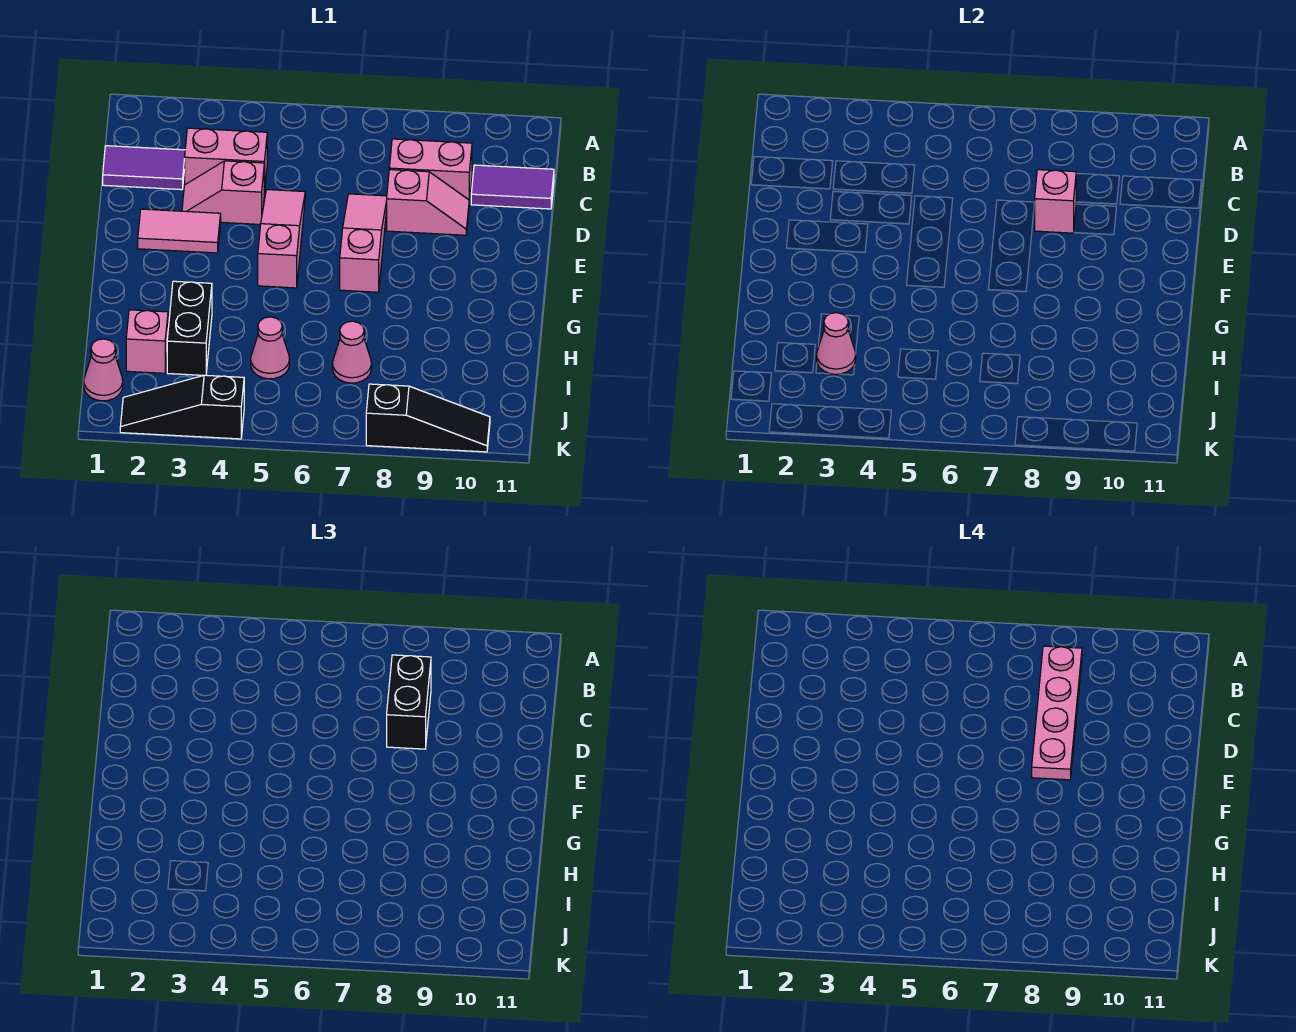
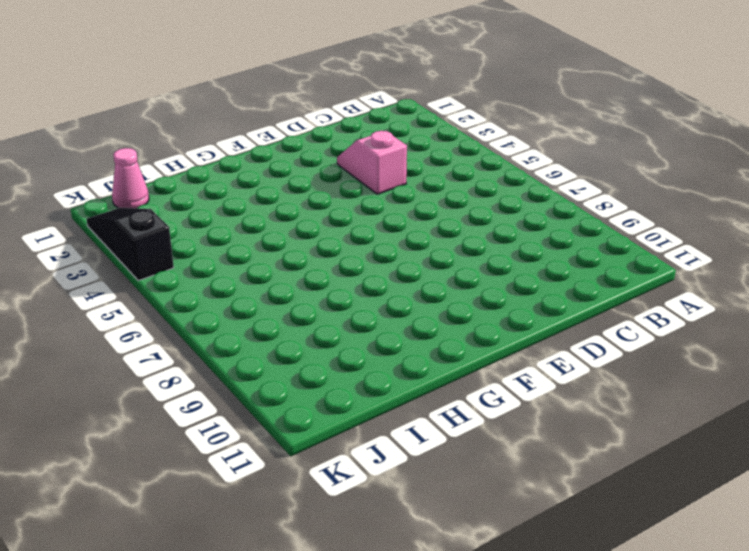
none -> purple tile C1:C2 level 1
none -> pink brick C3:C4 level 1
none -> pink brick C8:C9 level 1

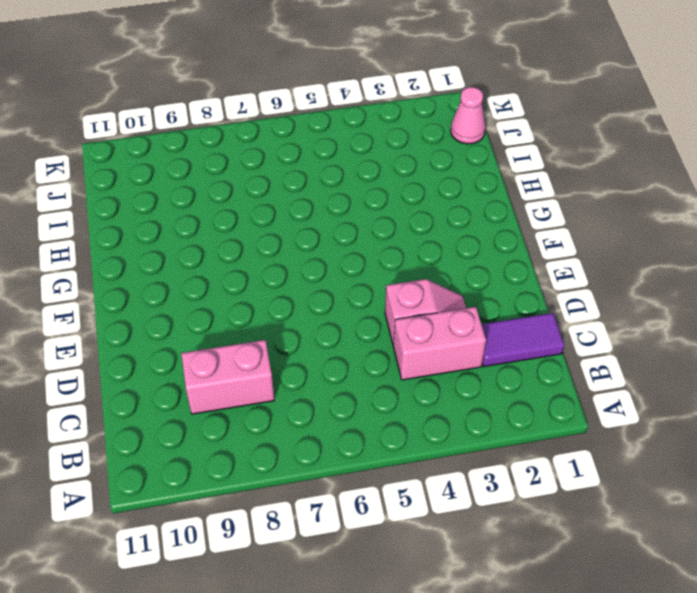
none -> purple tile C10:C11 level 1
none -> pink slope D5:F5 level 1 top F
none -> pink slope D7:F7 level 1 top F

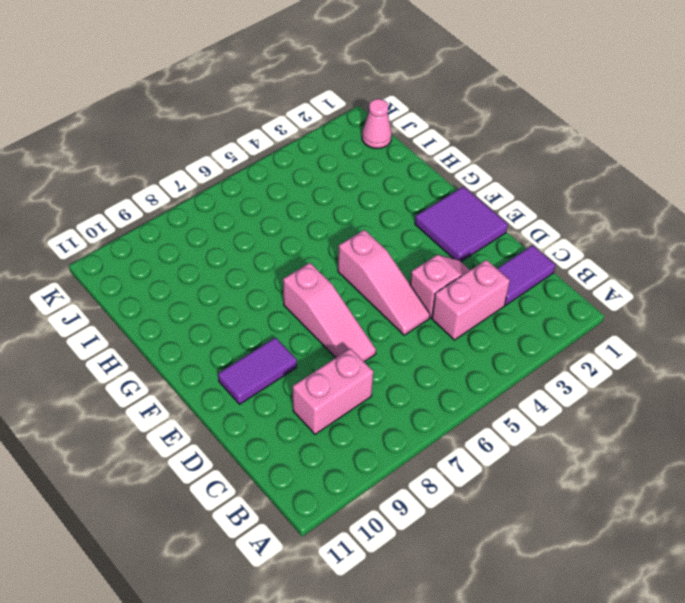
purple tile E1:F2 level 1 -> pink tile E2:E3 level 1
purple tile E9:E10 level 1 -> purple tile C10:C11 level 1
none -> pink slope D8:D9 level 1 top 8
none -> black brick H3:I3 level 1
none -> pink brick I2 level 1

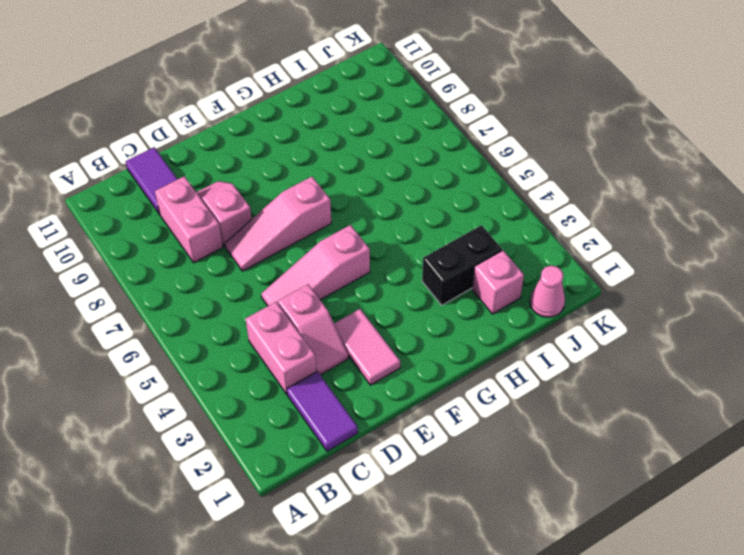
none -> pink cone I5 level 1
none -> pink cone I7 level 1
none -> black slope K2:K4 level 1 top 4

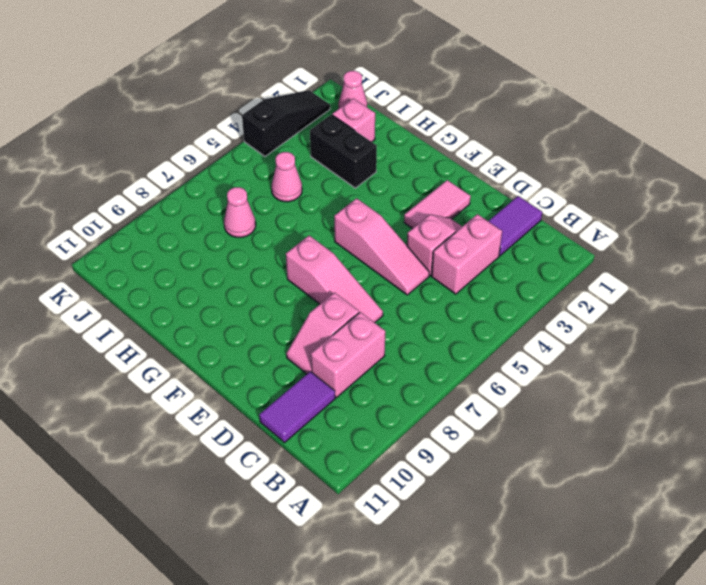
none -> black slope K8:K10 level 1 top 8
none -> pink brick D8 level 2
none -> pink cone I3 level 2

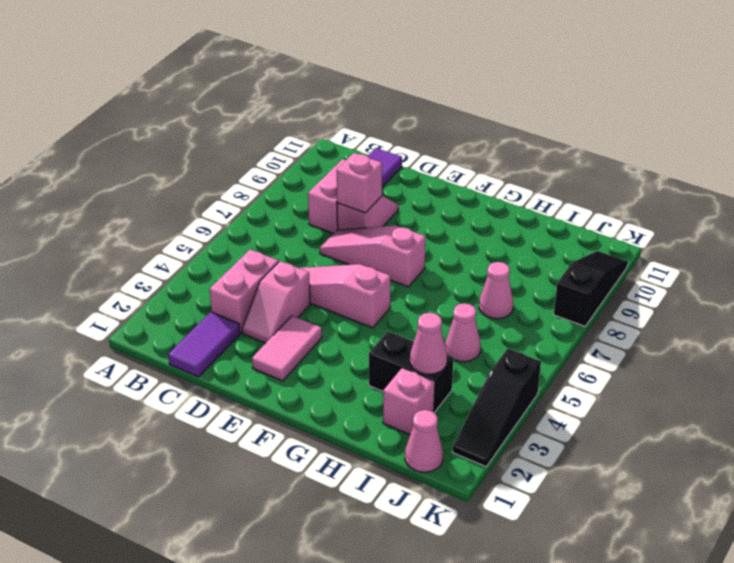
none -> black brick C8:D8 level 3
none -> pink plate B8:E8 level 4

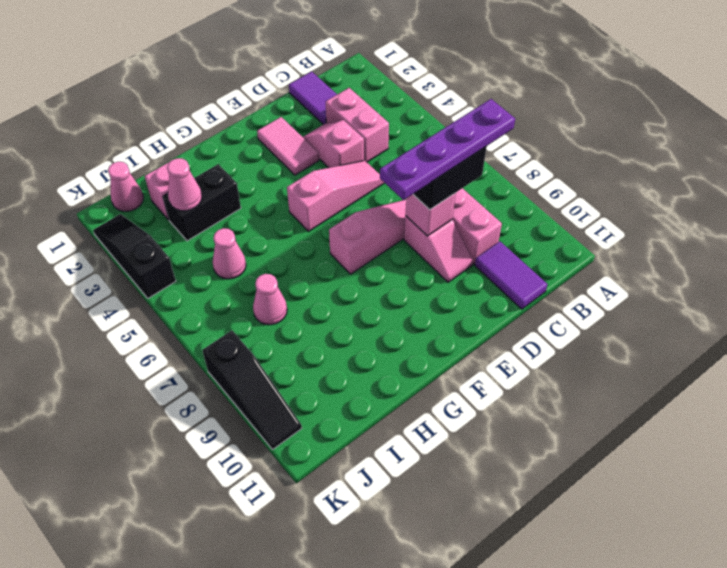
purple plate B8:E8 level 4 -> pink plate B8:E8 level 4

